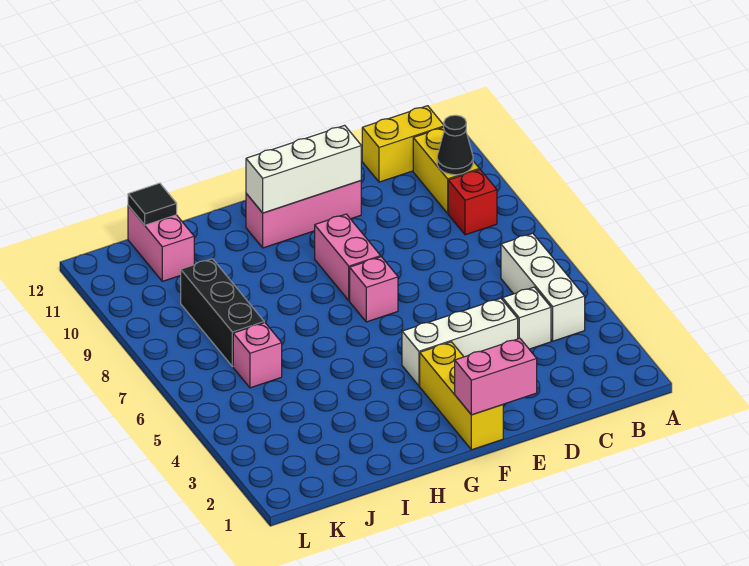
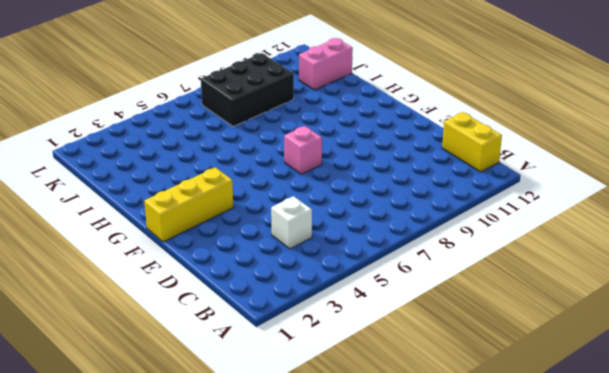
black brick J7:K9 level 1 -> black brick J7:J9 level 1
none -> white brick B4:B6 level 1
none -> red brick B9 level 1
none -> yellow brick B10:B11 level 1

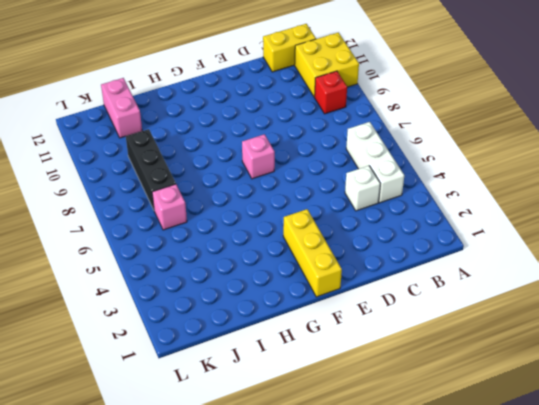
yellow brick A10:B11 level 1 -> yellow brick B10:B11 level 1
none -> white brick D4:F4 level 1
none -> pink brick E11:G11 level 1
none -> pink brick F8:F9 level 1

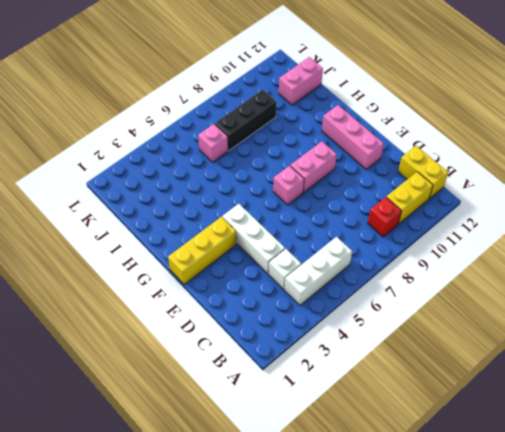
none -> black cone B10 level 2
none -> pink brick E1:F1 level 2
none -> white brick E11:G11 level 2

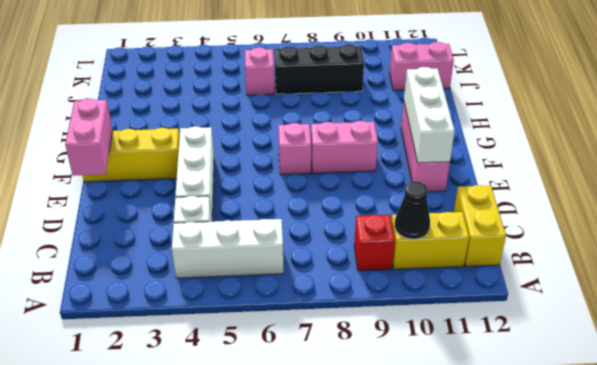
none -> black tile J12 level 2

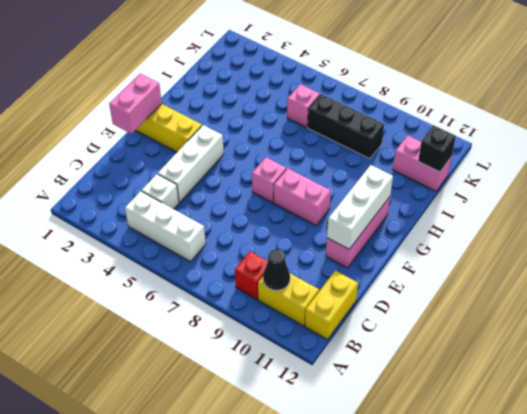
black brick J12 level 2 -> black tile J12 level 2

